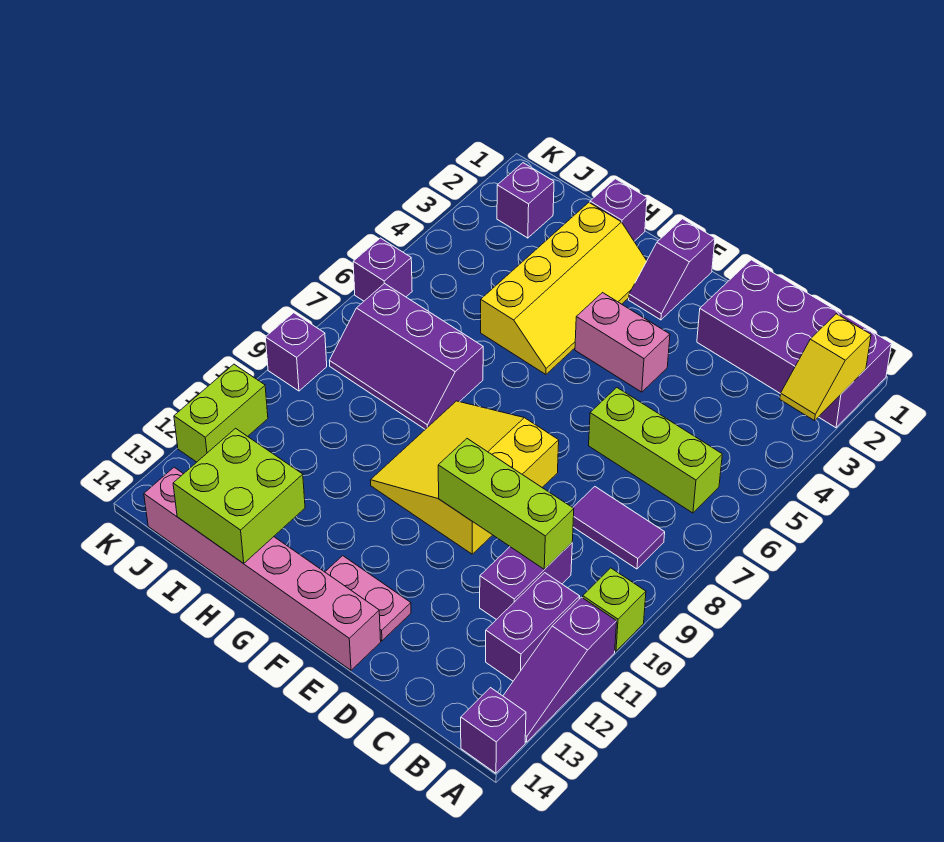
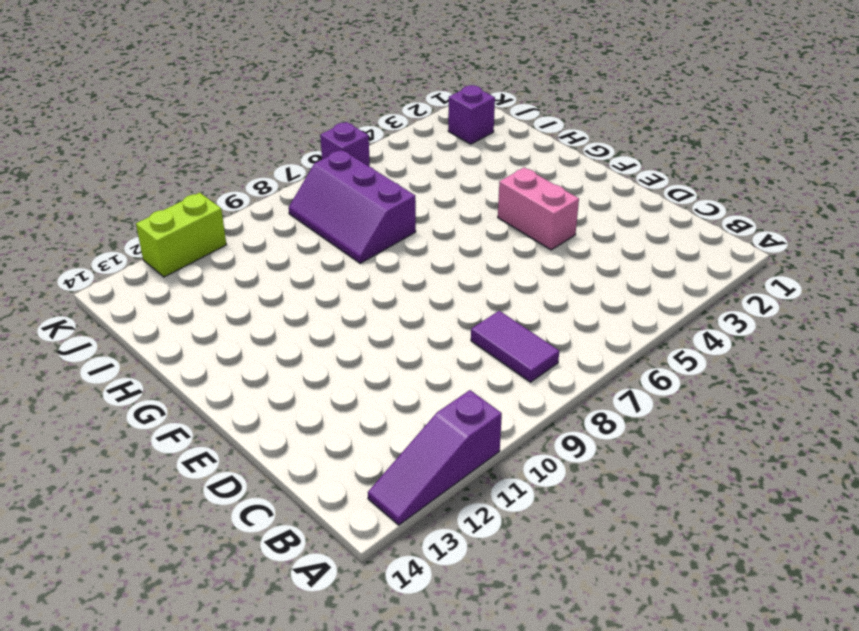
none -> purple brick A1:D2 level 1
none -> lime brick A10 level 1
none -> purple brick A14 level 1

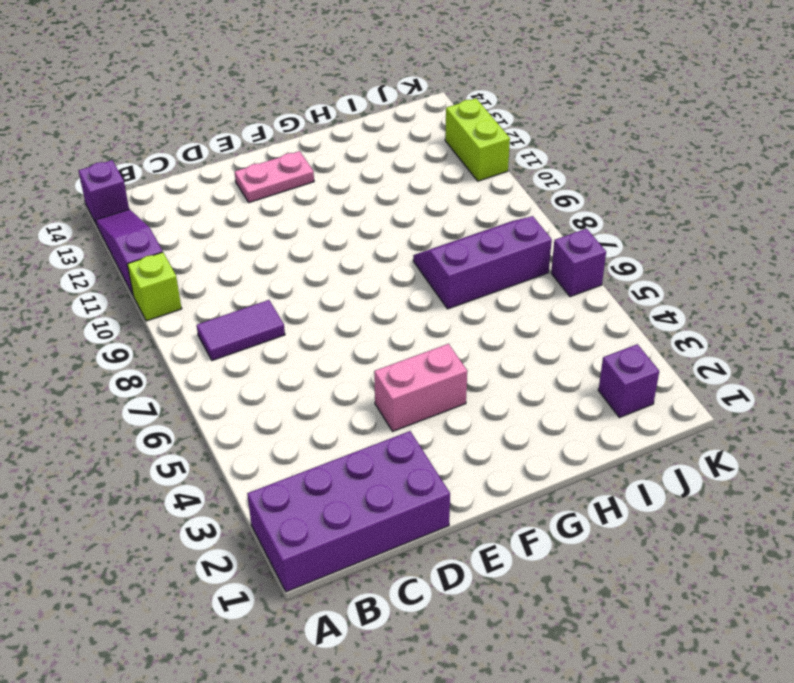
none -> lime brick B6:D6 level 1
none -> purple brick B11:B12 level 1
none -> purple brick C10:C11 level 1

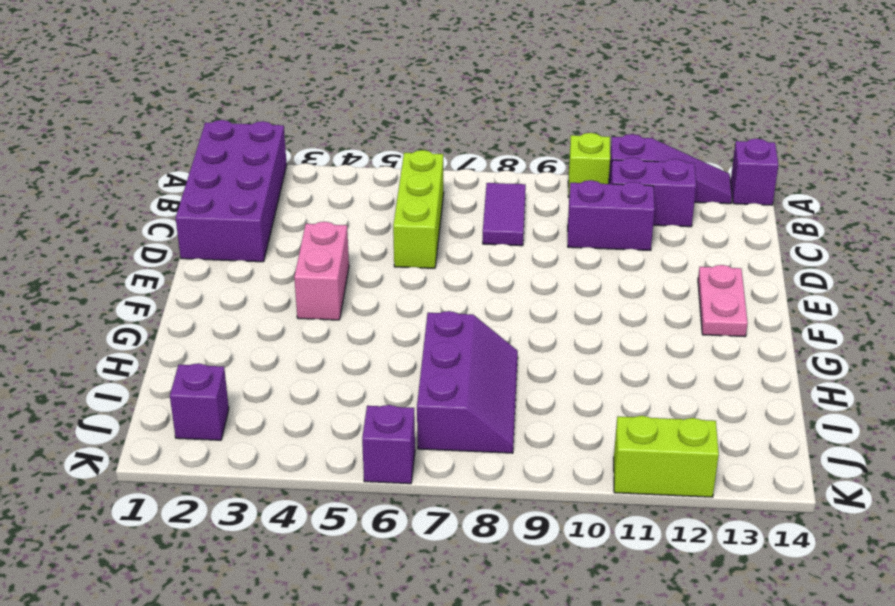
none -> yellow slope E8:G10 level 1 top E
none -> pink brick E14:J14 level 1
none -> purple slope F1:F2 level 1 top 1

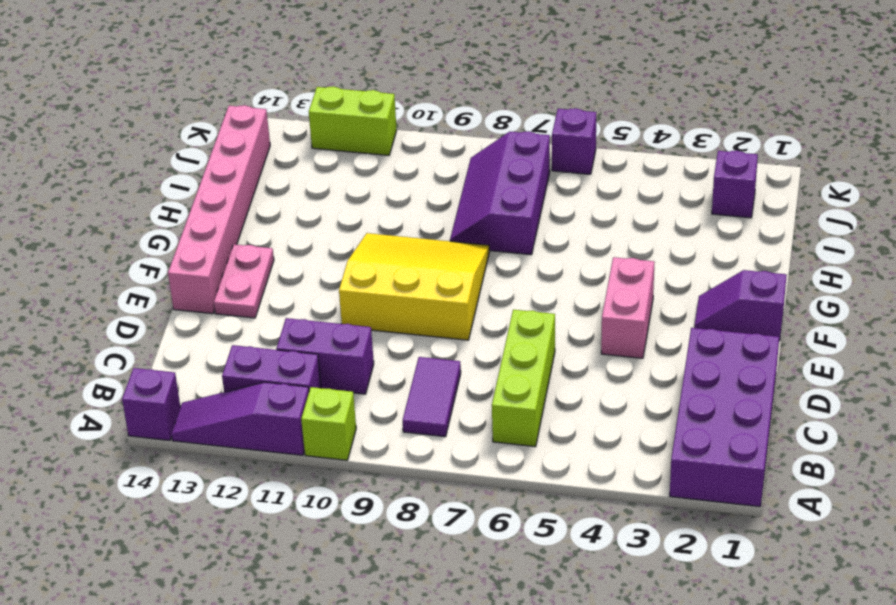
none -> yellow slope G2:H5 level 1 top H
none -> purple brick H1 level 1
none -> purple brick K9 level 1

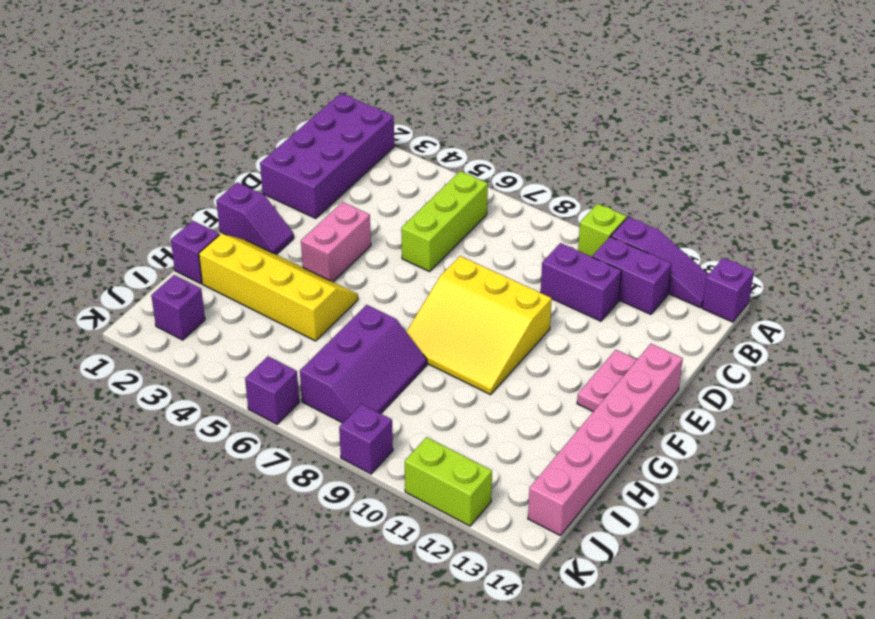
none -> purple tile B8:C8 level 1
none -> yellow slope A2:A3 level 2 top 2
none -> lime brick C10:E10 level 2

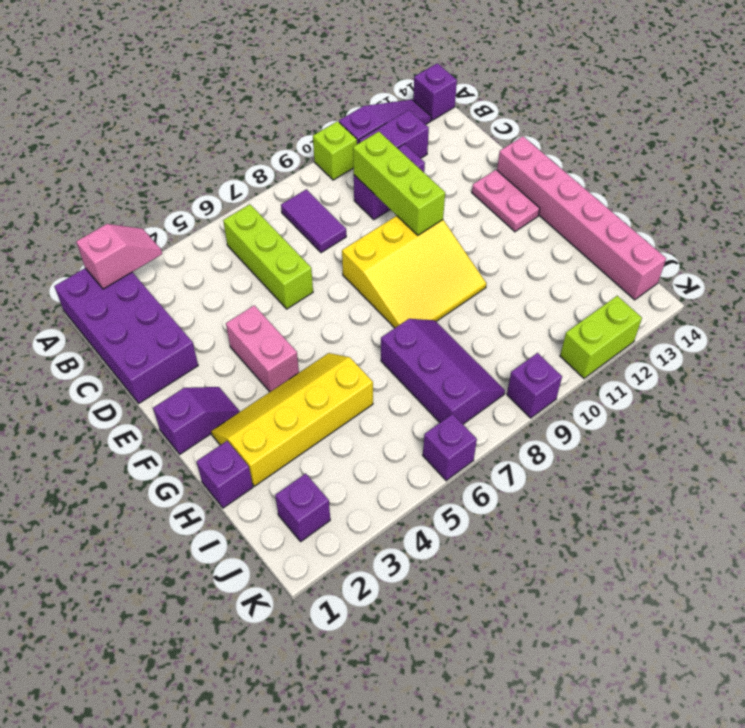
pink slope A2:A3 level 2 top 2 -> yellow slope A2:A3 level 2 top 2
none -> lime brick H13:I14 level 2

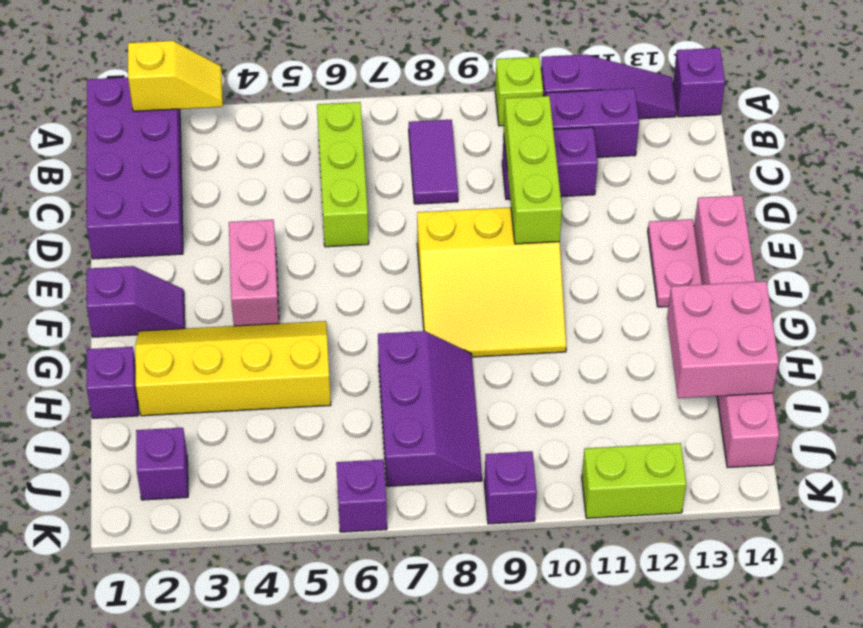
pink brick H13:I14 level 2 -> lime brick H13:I14 level 2

